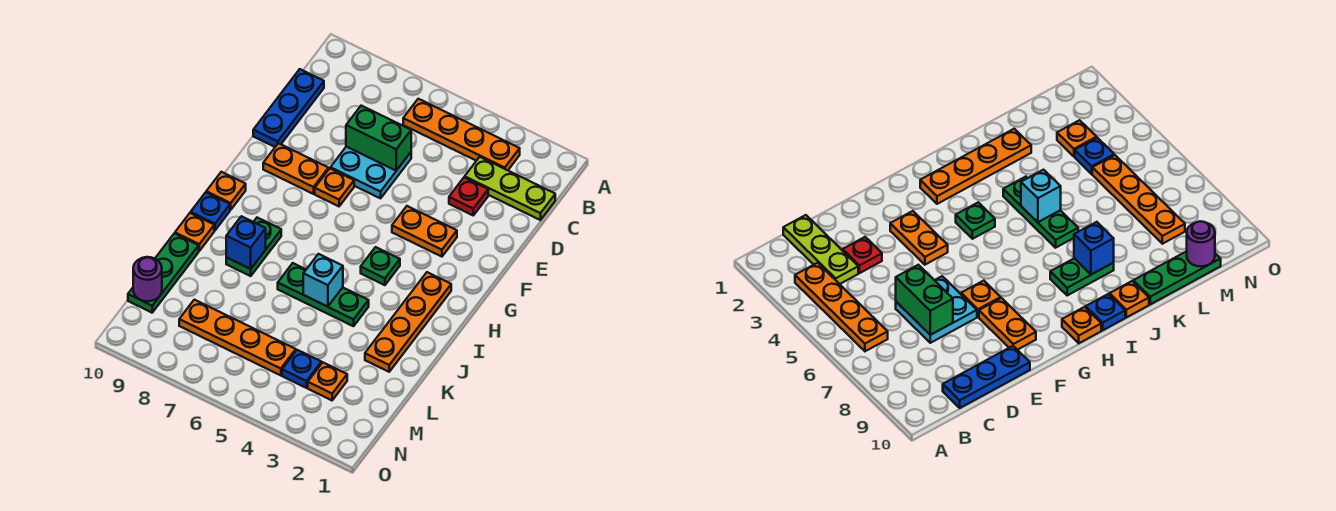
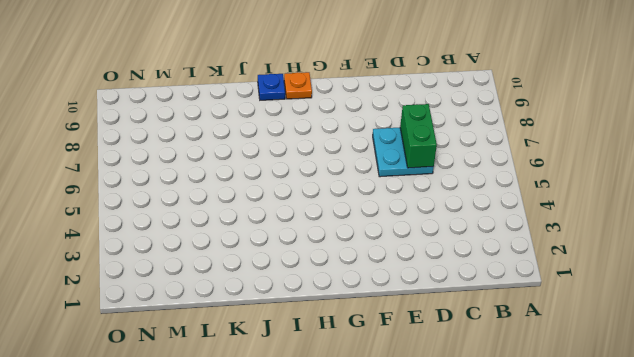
none -> orange plate B3:B6 level 1
none -> lime plate C1:C3 level 1
none -> blue plate C10:E10 level 1

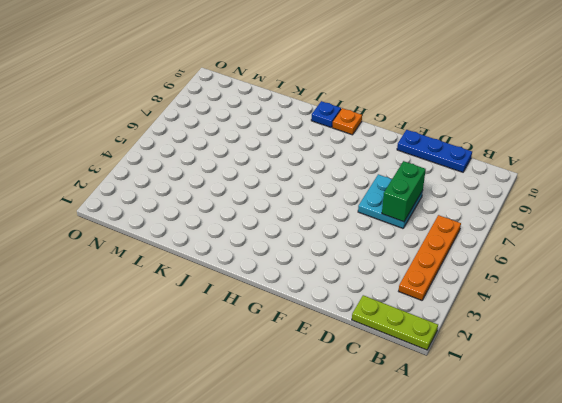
lime plate A1:C1 level 1 -> lime plate C1:C3 level 1
none -> red plate D3 level 1
none -> orange plate F3:F4 level 1
none -> orange plate F7 level 1

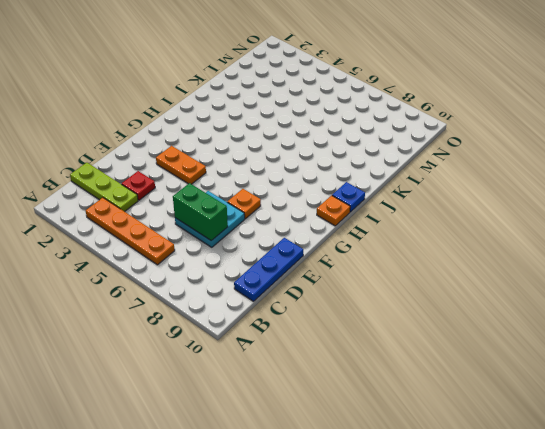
none -> orange plate F8:F9 level 1
none -> orange plate H2:K2 level 1
none -> green plate H4 level 1

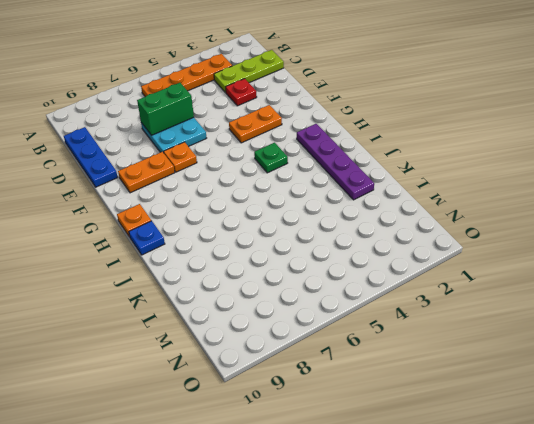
purple plate H2:K2 level 1 -> orange plate H2:K2 level 1
none -> green plate I8:J8 level 1
none -> green plate J4:J6 level 1
none -> orange plate J10 level 1

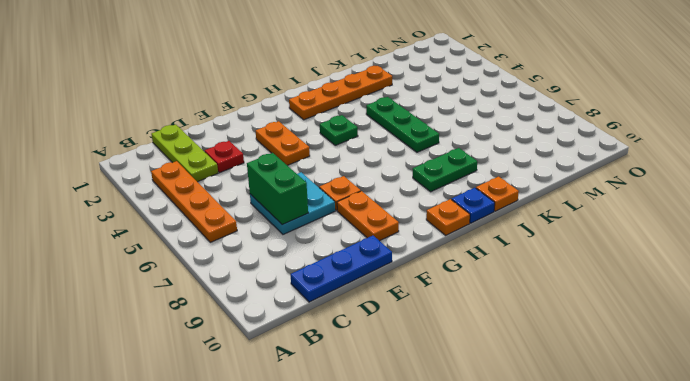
none -> green plate K10:M10 level 1
none -> orange plate M3 level 1
none -> blue plate M4 level 1

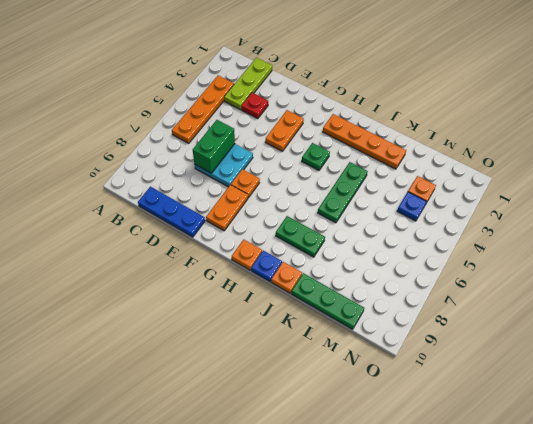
none -> orange plate M5:M8 level 1
none -> cyan brick J5 level 2
none -> blue brick J8 level 2

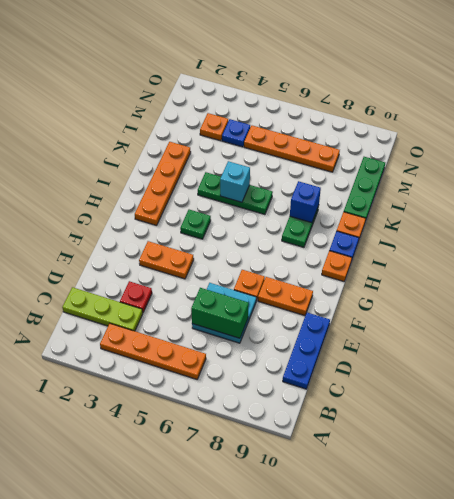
none -> purple round brick M10 level 2

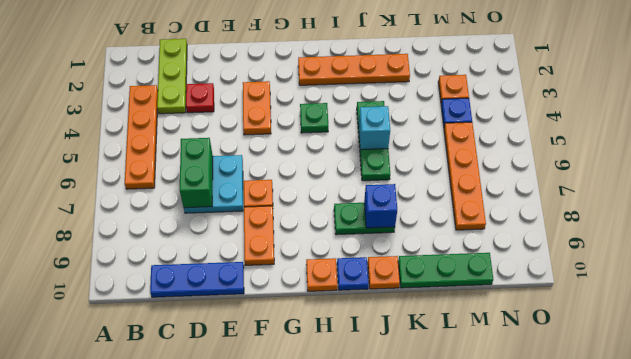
none -> purple round brick M10 level 2

